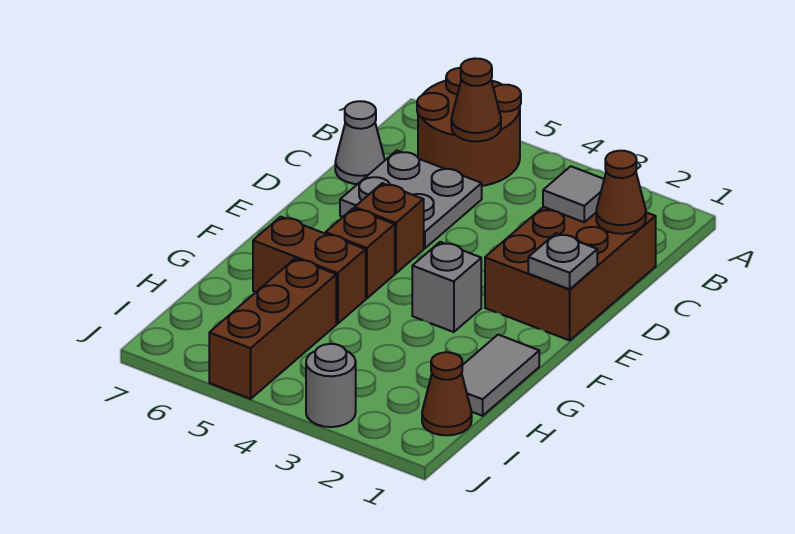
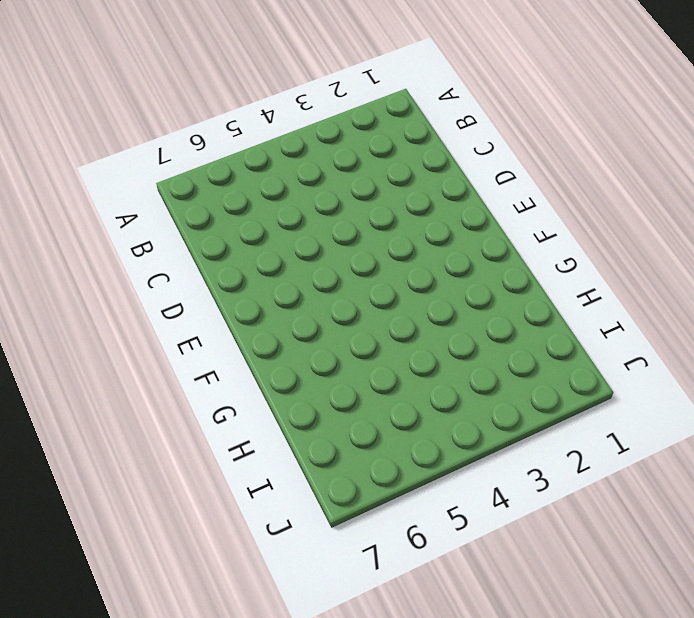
none -> brown round brick A5:B6 level 1
none -> brown brick C1:E2 level 1
none -> grey plate C5:D6 level 1

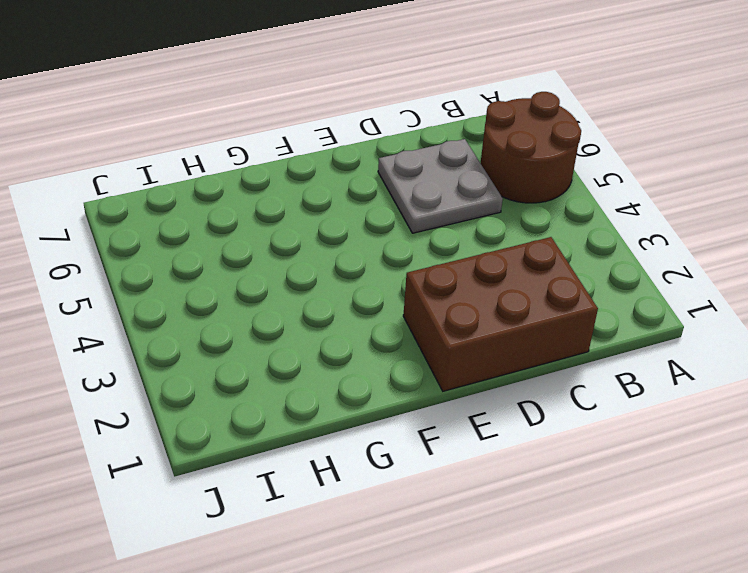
none -> grey cone C7 level 1
none -> brown brick E5 level 1
none -> grey brick F3 level 1

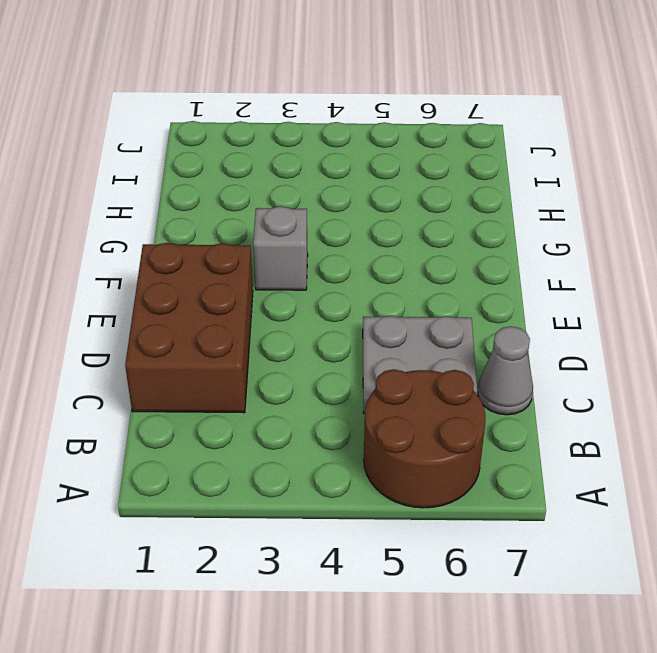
none -> brown brick E5 level 1
none -> brown brick F5 level 1
none -> grey tile G1:H1 level 1

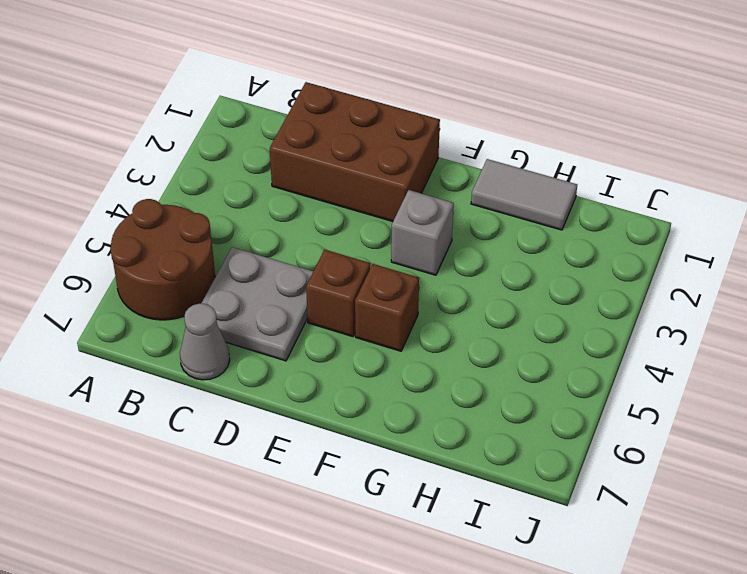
none -> brown brick G5:G6 level 1
none -> brown brick H5:J5 level 1
none -> brown cone I1 level 1

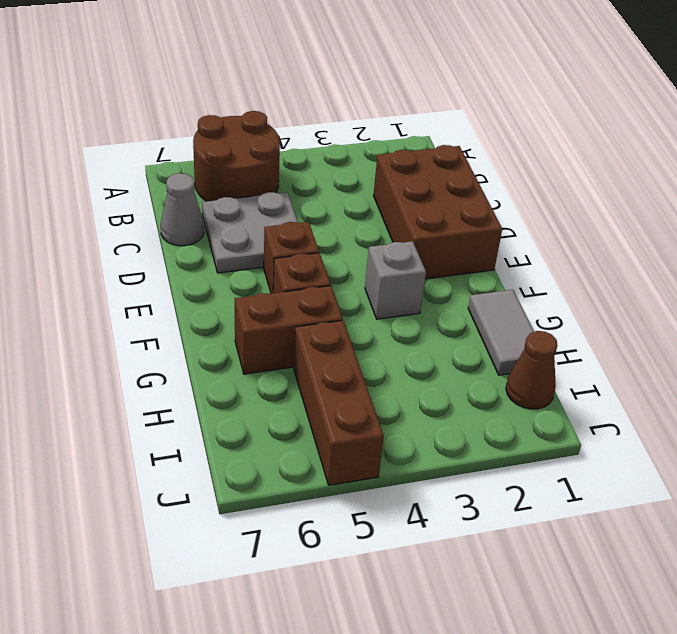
none -> grey round brick J3 level 1
none -> brown cone B5 level 2
none -> brown cone C1 level 2

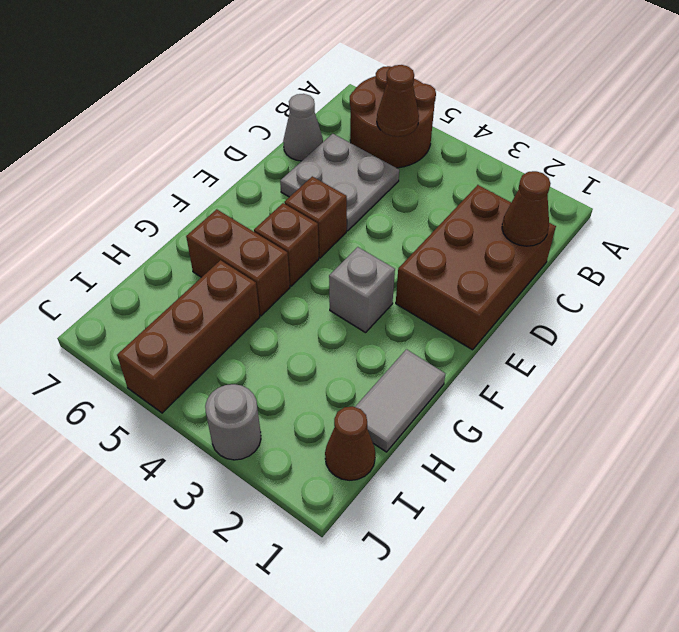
none -> grey tile C2 level 2
none -> grey plate E1 level 2

